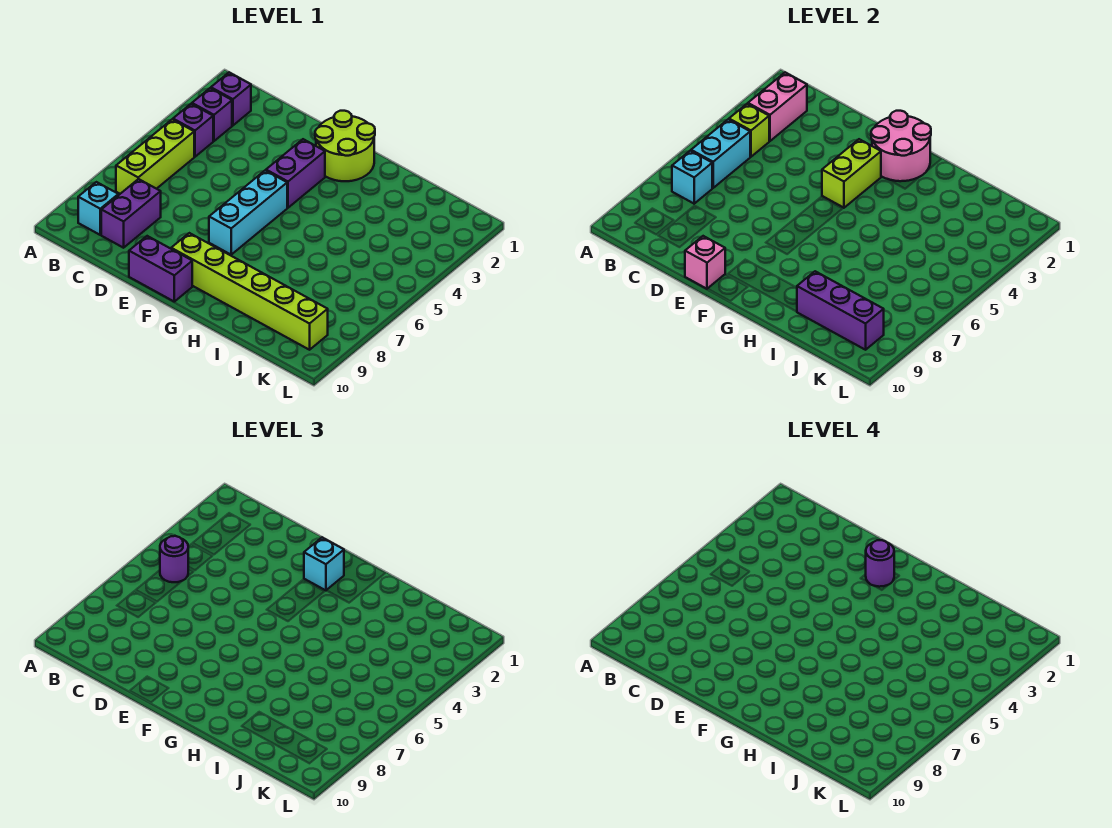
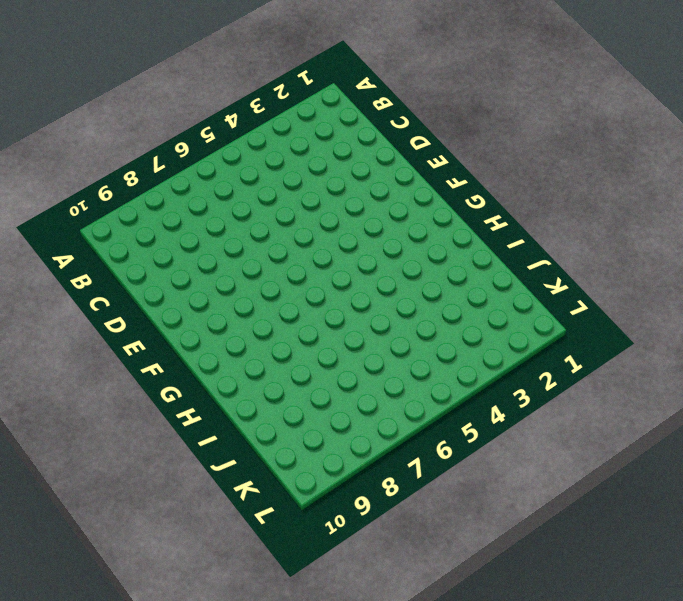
none -> purple brick B2 level 1
none -> purple brick B3 level 1
none -> purple brick B4 level 1

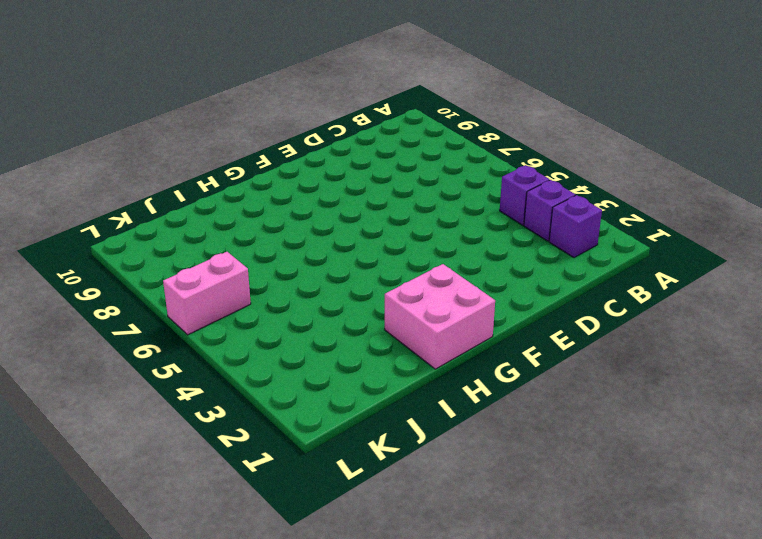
pink brick G1:H2 level 1 -> lime round brick F1:G2 level 1
pink brick K6:L6 level 1 -> pink brick B2:B3 level 2
none -> lime brick B5:B7 level 1
none -> cyan brick B9 level 1
none -> purple brick C8:C9 level 1

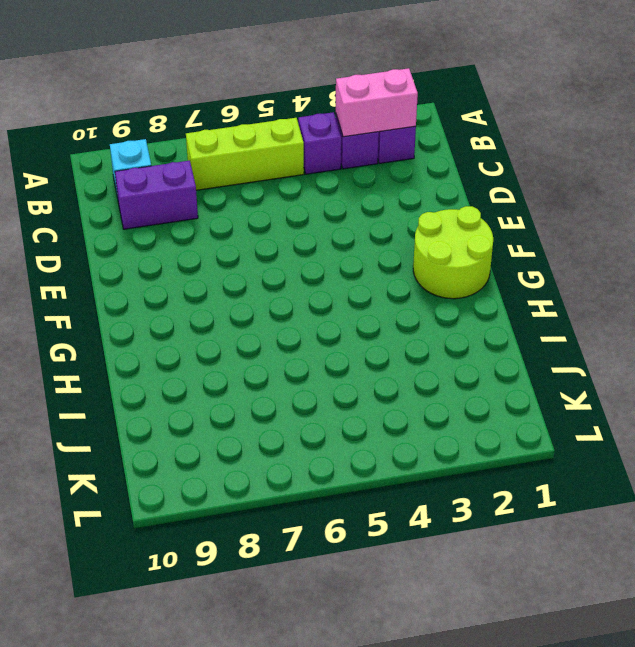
none -> purple brick E10:F10 level 1
none -> purple brick F3:F4 level 1
none -> cyan brick F5:F7 level 1

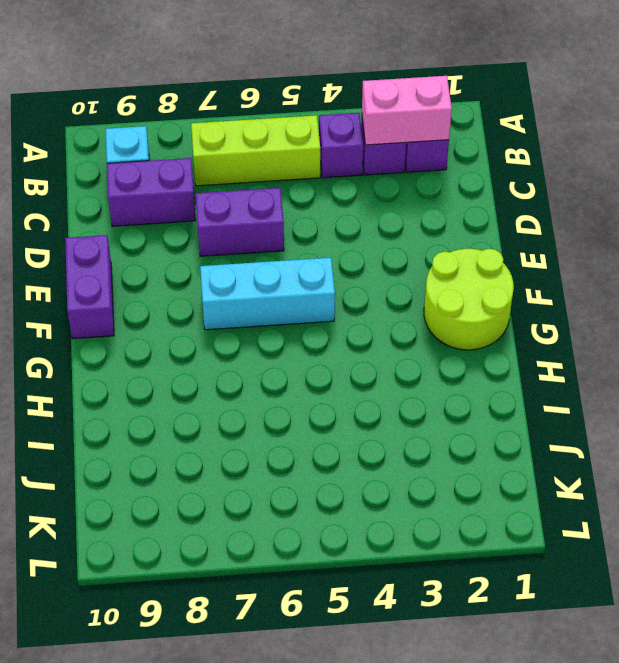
purple brick D6:D7 level 1 -> purple brick F3:F4 level 1
none -> lime brick F9:K9 level 1
none -> lime brick B4 level 2
none -> cyan brick B5:B6 level 2

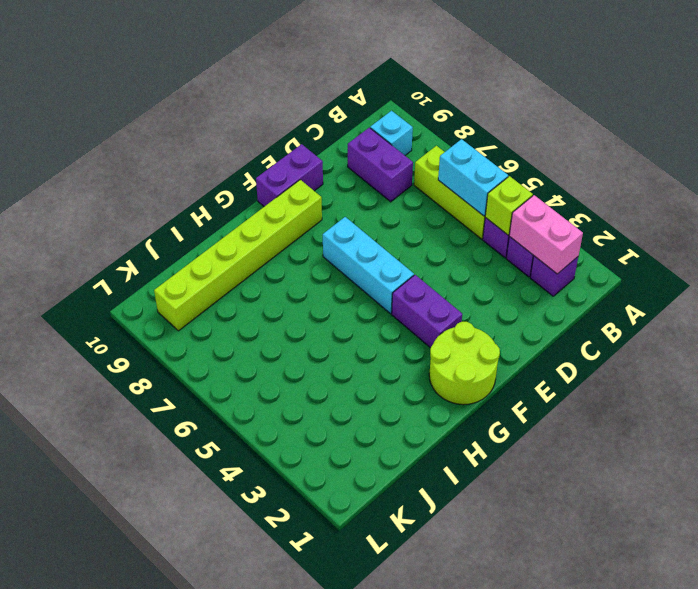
none -> cyan brick B7 level 2
none -> pink brick E10 level 2
none -> pink round brick F1:G2 level 2

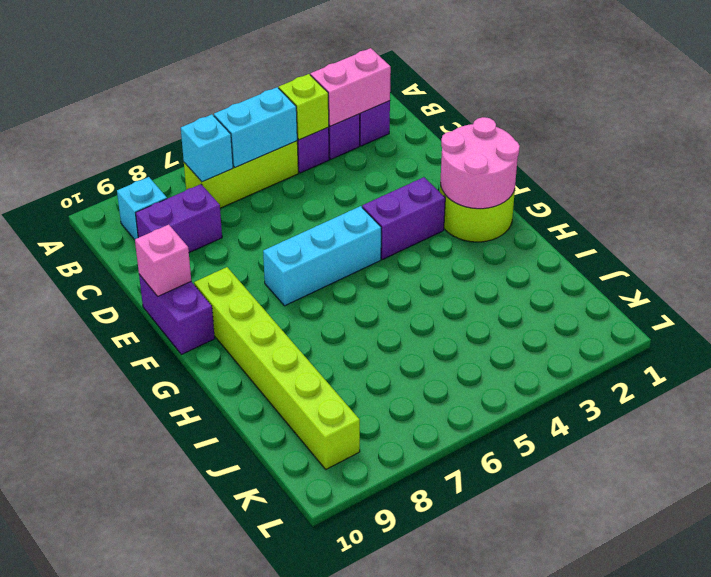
none -> lime brick F3:F4 level 2
none -> purple brick I9:K9 level 2
none -> purple round brick B5 level 3

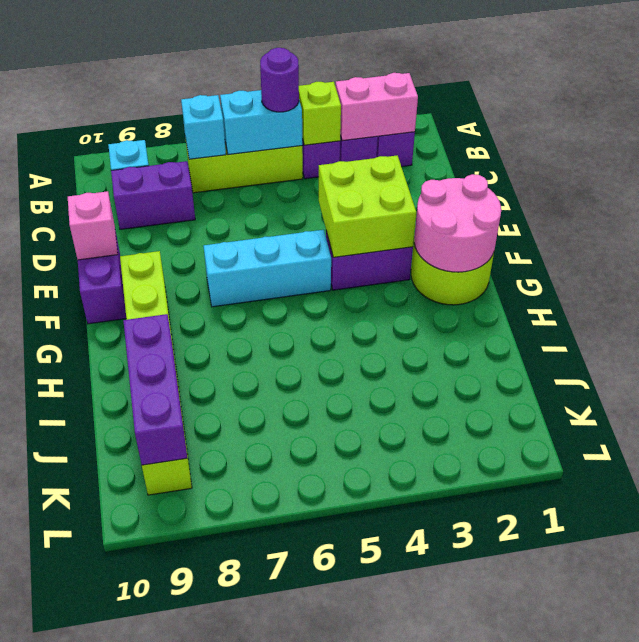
lime brick E3:F4 level 2 -> lime brick F3:F4 level 2
none -> cyan brick F2 level 3
none -> purple round brick F2 level 4

